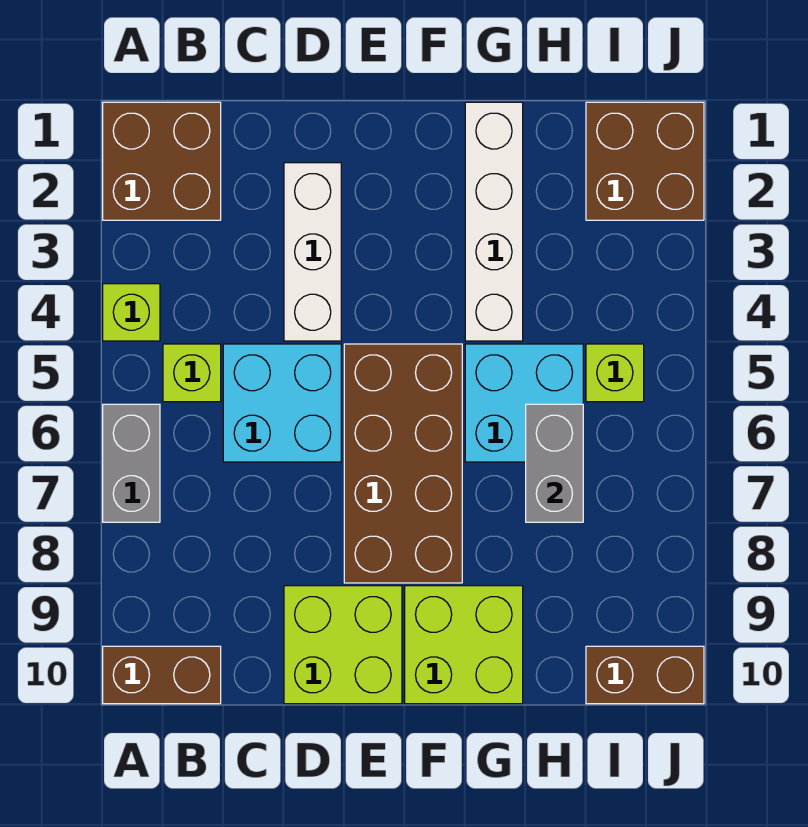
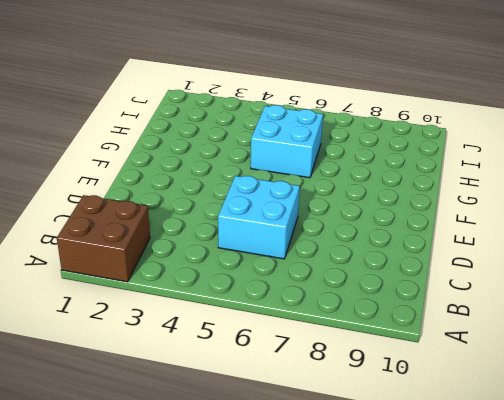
none -> lime brick A4 level 1
none -> grey brick A6:A7 level 1
none -> brown brick A10:B10 level 1

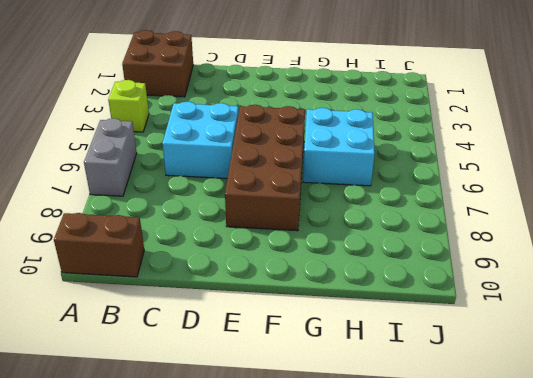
none -> lime brick B5 level 1
none -> white brick D2:D4 level 1
none -> lime brick D9:E10 level 1

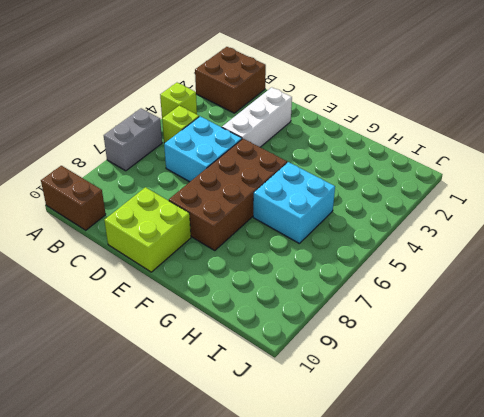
none -> lime brick F9:G10 level 1
none -> white brick G1:G4 level 1
none -> brown brick I1:J2 level 1

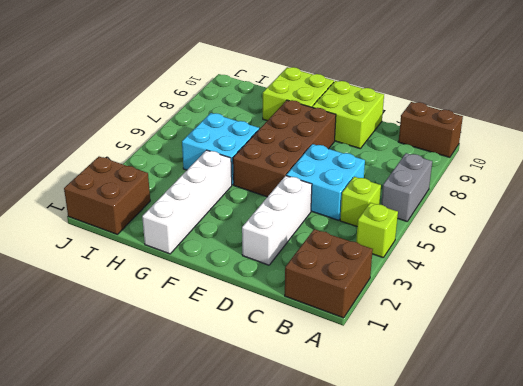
none -> lime brick I5 level 1
none -> brown brick I10:J10 level 1
none -> grey brick H6:H7 level 2

